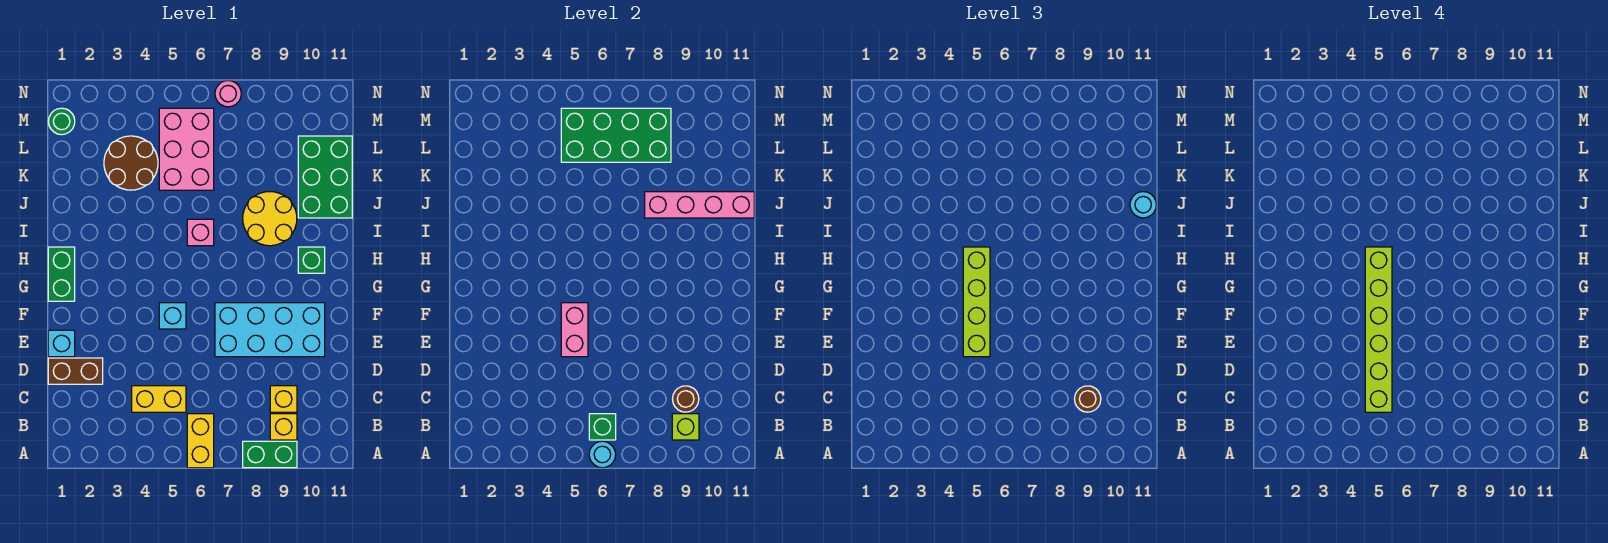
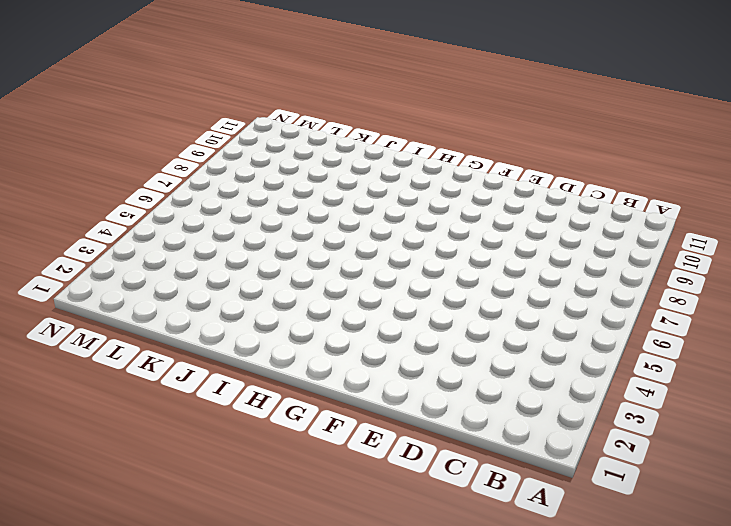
none -> yellow brick A6:B6 level 1
none -> green brick A8:A9 level 1
none -> yellow brick B9 level 1

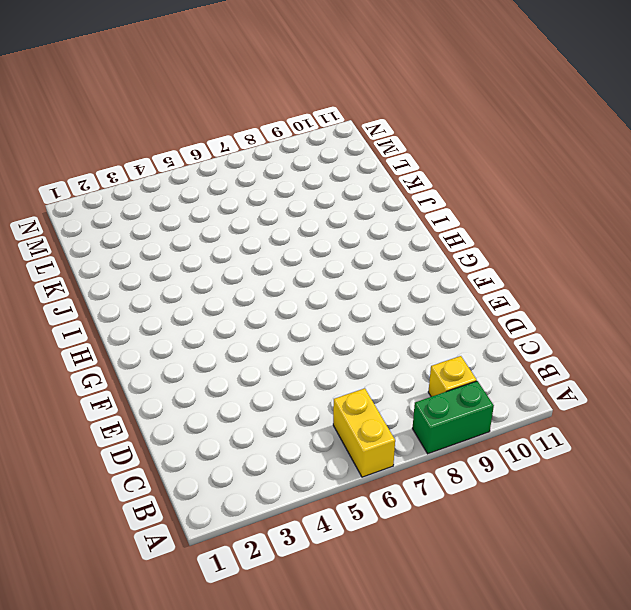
none -> yellow brick C4:C5 level 1
none -> yellow brick C9 level 1
none -> brown brick D1:D2 level 1

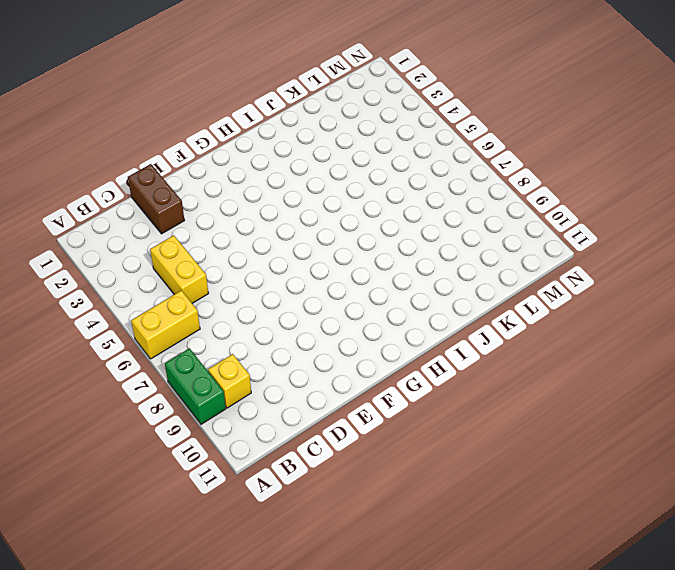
none -> yellow brick C9 level 1
none -> cyan brick E1 level 1
none -> cyan brick E7:F10 level 1

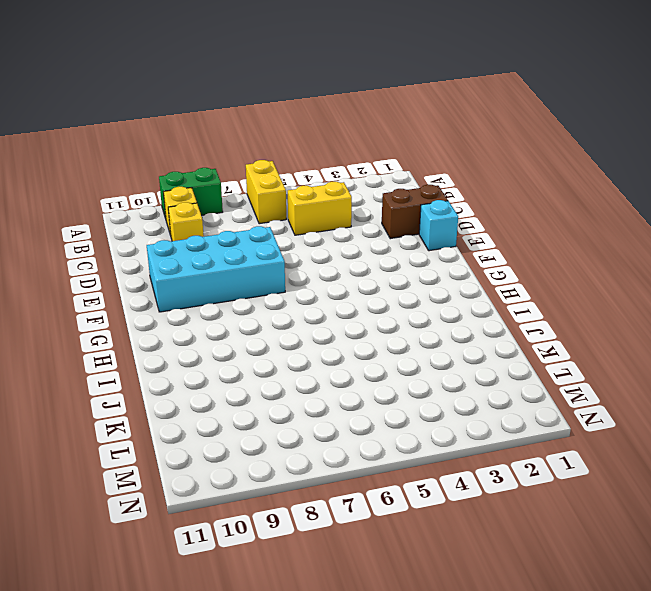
none -> cyan brick F5 level 1
none -> green brick G1:H1 level 1
none -> green brick H10 level 1

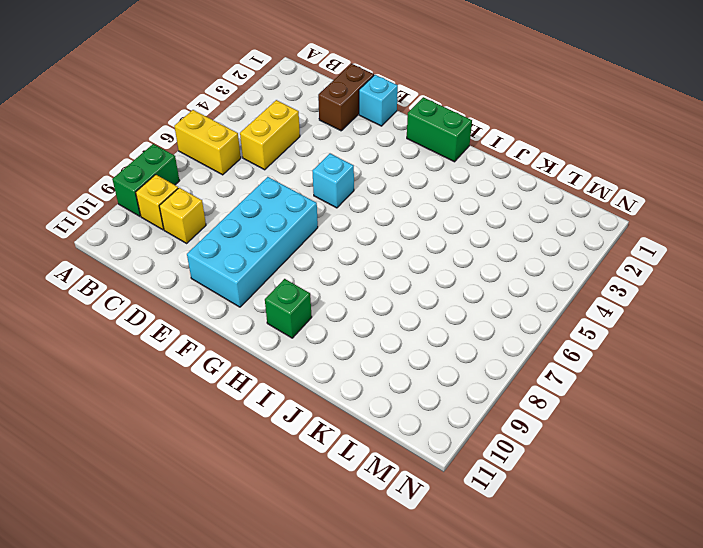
none -> pink brick I6 level 1
none -> yellow round brick I8:J9 level 1
none -> green brick J10:L11 level 1

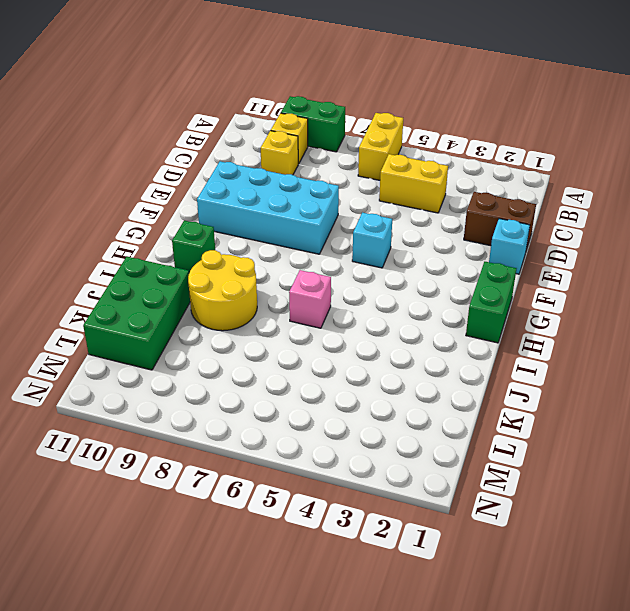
none -> brown round brick K3:L4 level 1
none -> pink brick K5:M6 level 1
none -> green round brick M1 level 1

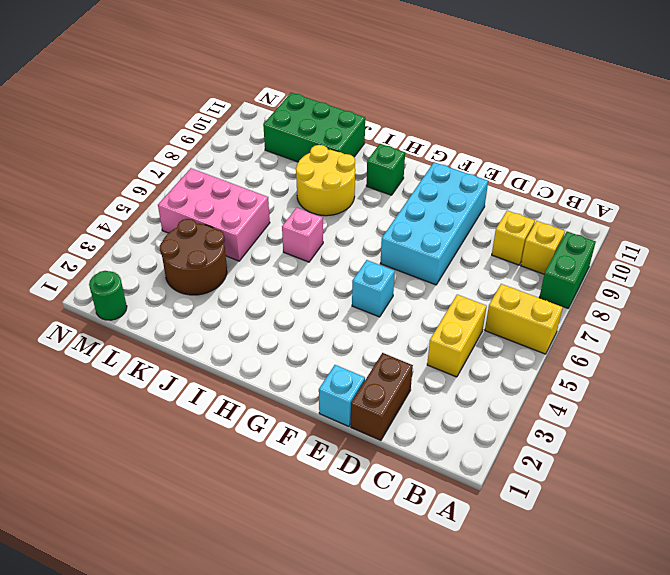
none -> green brick G1:H1 level 1
none -> pink round brick N7 level 1
none -> cyan round brick A6 level 2

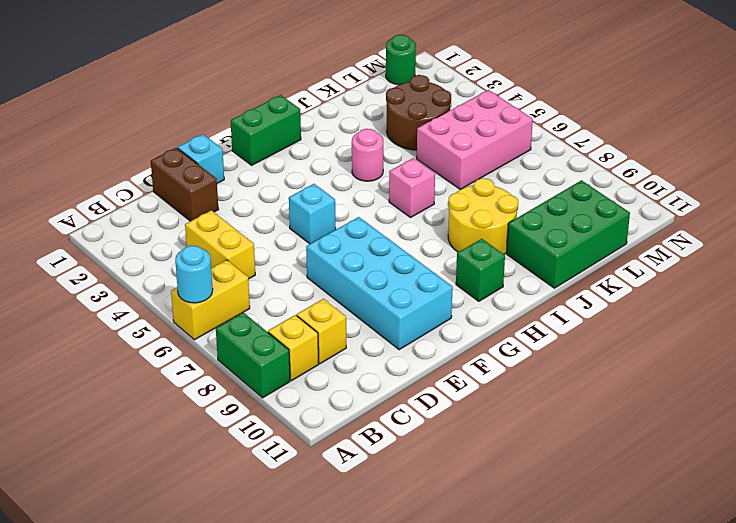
pink round brick I4 level 1 -> pink round brick N7 level 1
none -> green brick B6 level 2
none -> lime brick B9 level 2
none -> brown round brick C9 level 2

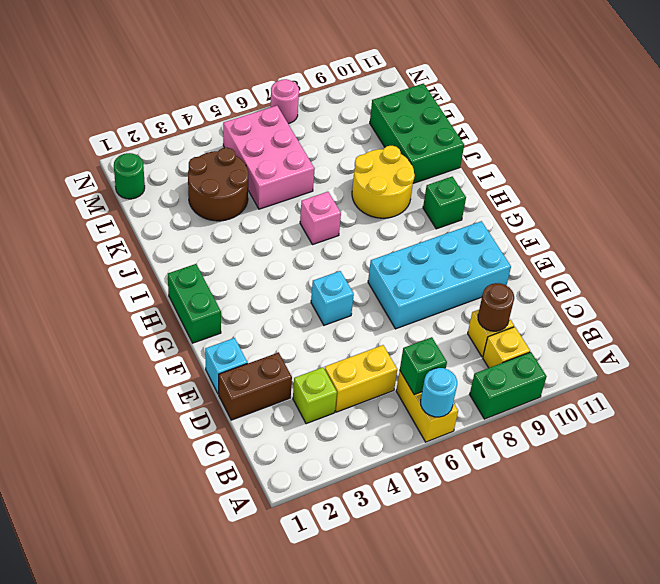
lime brick C3 level 1 -> lime brick B9 level 2
none -> pink brick E5:F5 level 2
none -> pink brick J8:J11 level 2
none -> green brick L5:M8 level 2

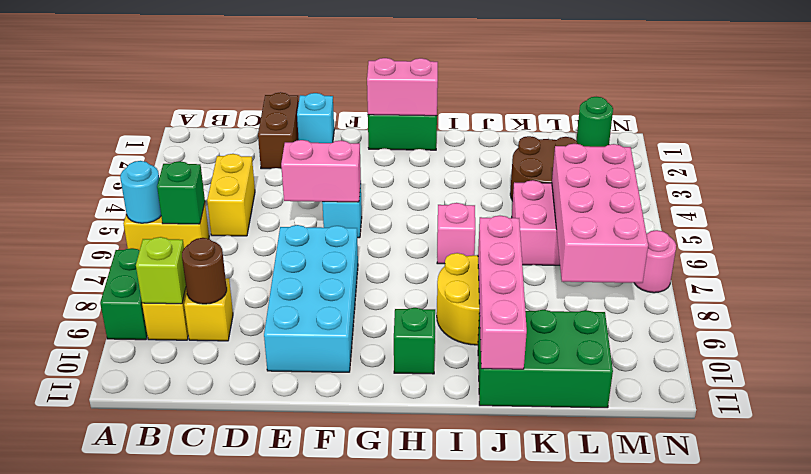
pink brick G1:H1 level 2 -> none
pink brick L5:M8 level 2 -> green brick L5:M8 level 2
none -> brown round brick C9 level 3
none -> lime brick E5:H5 level 3
none -> cyan round brick J11 level 3

